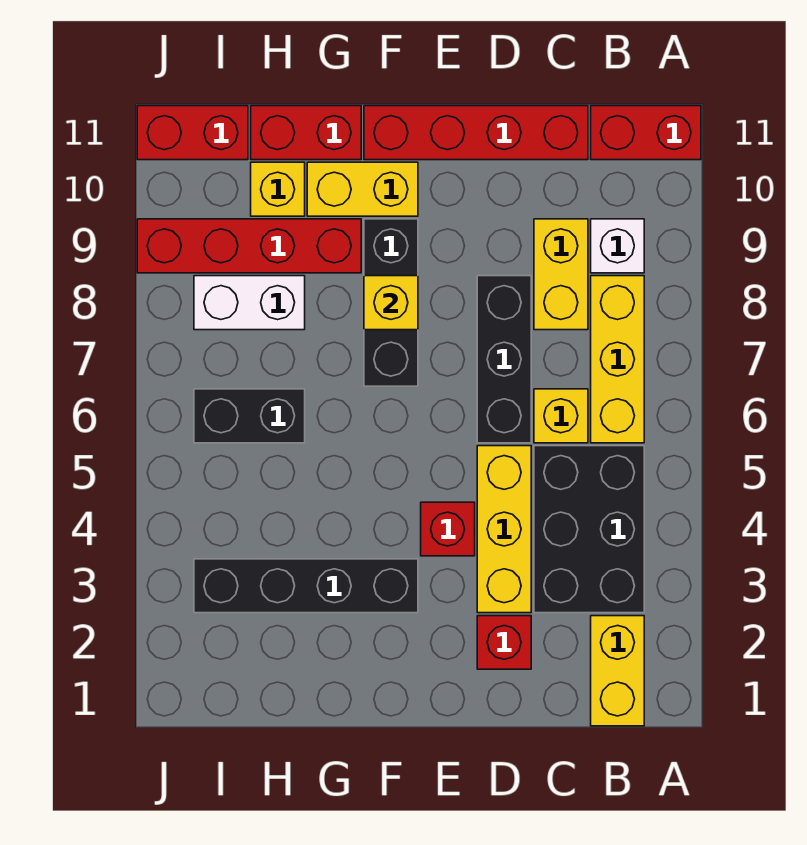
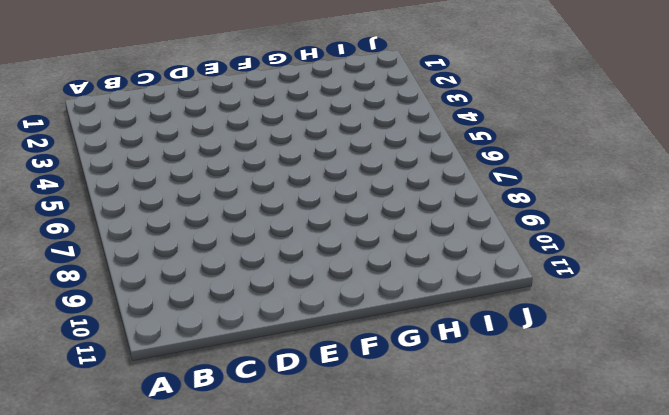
none -> red brick A11:B11 level 1
none -> yellow brick B1:B2 level 1
none -> black brick B3:C5 level 1

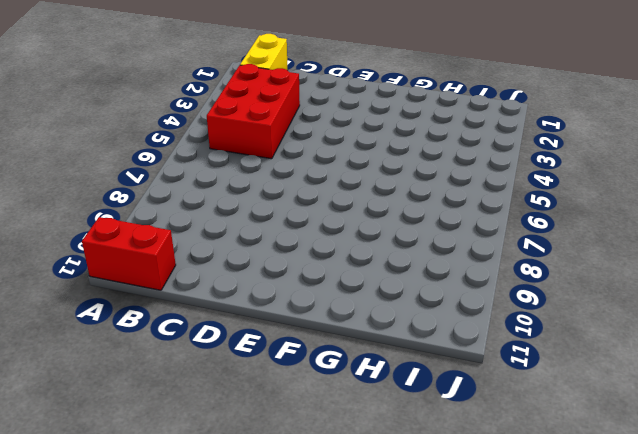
red brick B3:C5 level 1 -> black brick B3:C5 level 1
none -> yellow brick B6:B8 level 1
none -> white brick B9 level 1
none -> yellow brick C6 level 1

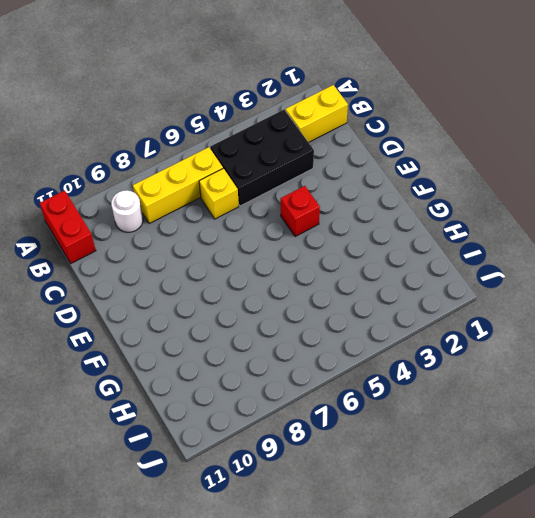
white round brick B9 level 1 -> white brick B9 level 1
none -> yellow brick C8:C9 level 1
none -> red brick C11:F11 level 1
none -> red brick D2 level 1

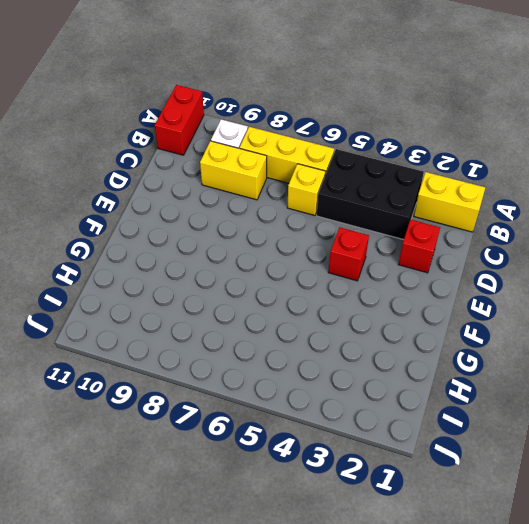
none -> red brick C11:F11 level 1
none -> yellow brick D3:D5 level 1
none -> black brick D6:D8 level 1

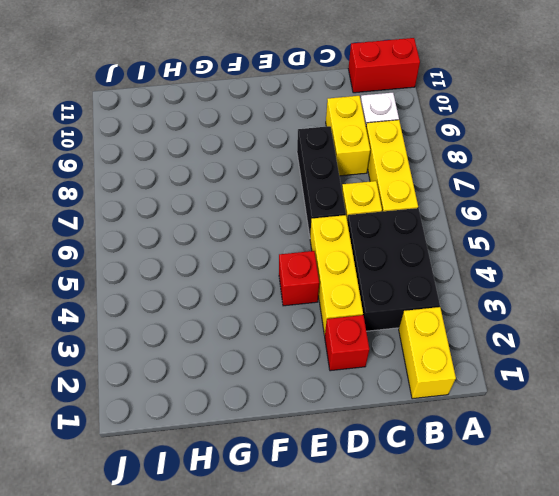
none -> red brick C11:F11 level 1
none -> black brick F3:I3 level 1
none -> black brick F7:F9 level 1

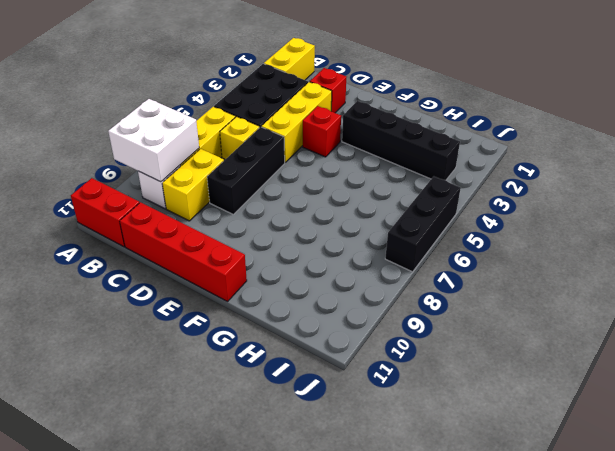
white brick A8:B9 level 2 -> none
black brick J5:J7 level 1 -> black brick F7:F9 level 1
none -> yellow brick F10:G10 level 1
none -> red brick G9:J9 level 1
none -> red brick G11:H11 level 1

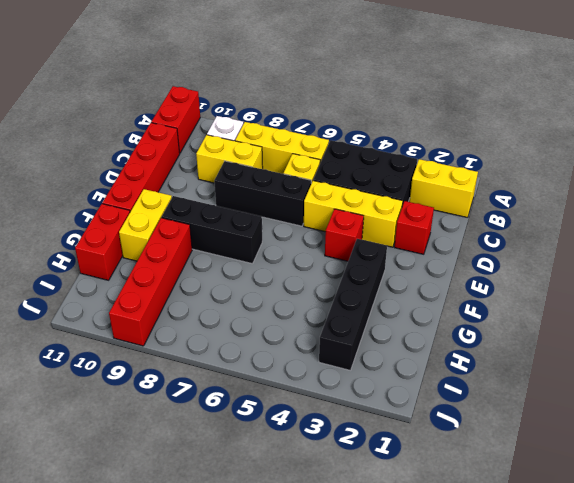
none -> black brick H6:I6 level 1
none -> white brick H8:I8 level 1
none -> yellow brick H10 level 1

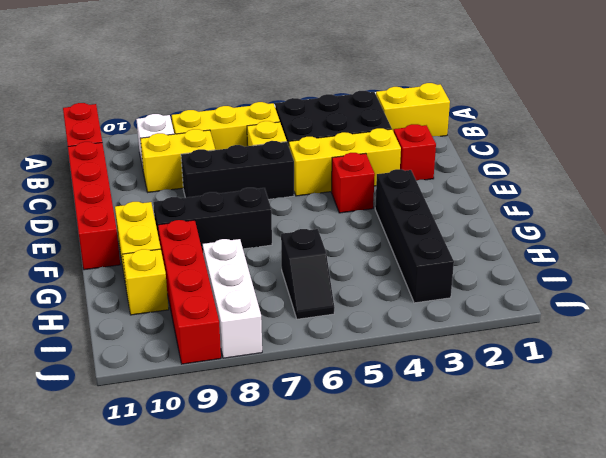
black slope H6:I6 level 1 top H -> black brick H6:I6 level 1
white brick H8:J8 level 1 -> white brick H8:I8 level 1
none -> red brick G11:H11 level 1
none -> red brick I11:J11 level 1
none -> yellow brick F8 level 2

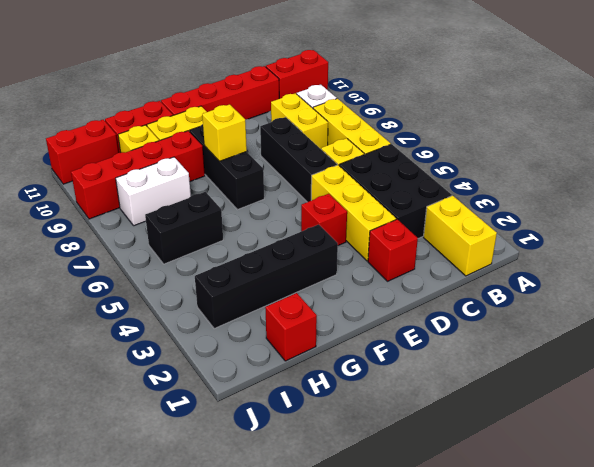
red brick H1 level 1 -> none

